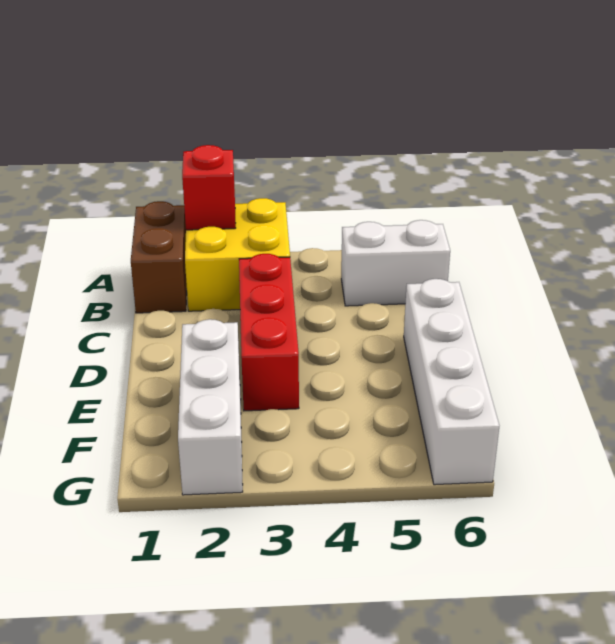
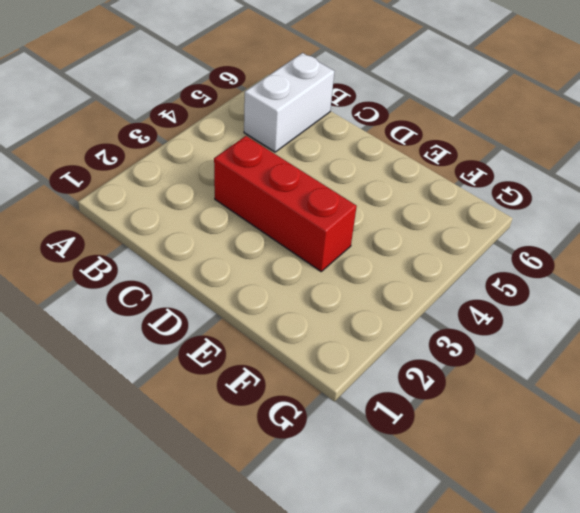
none -> brown brick A1:B1 level 1
none -> yellow brick A2:B3 level 1

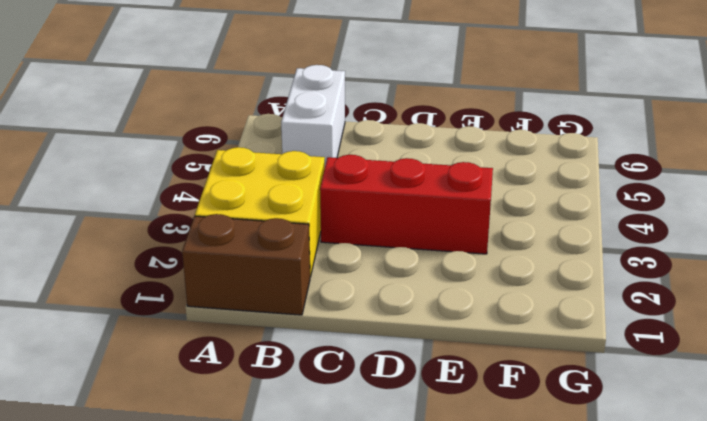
none -> white brick D6:G6 level 1
none -> white brick E2:G2 level 1

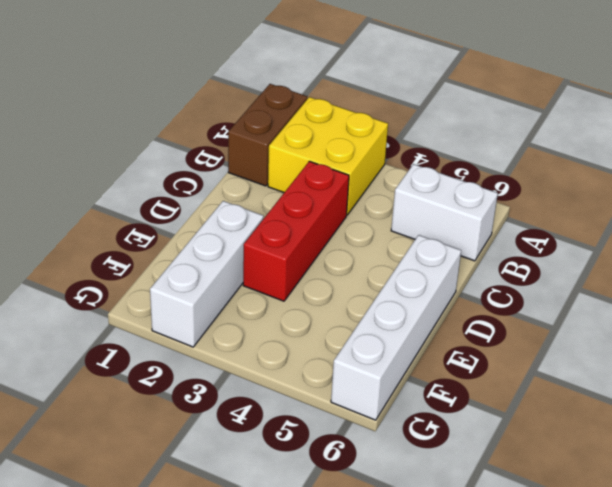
none -> red brick A2 level 2

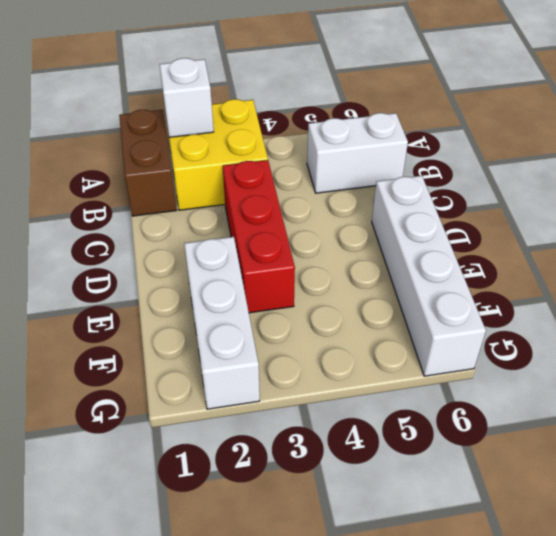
white brick A2 level 2 -> red brick A2 level 2

